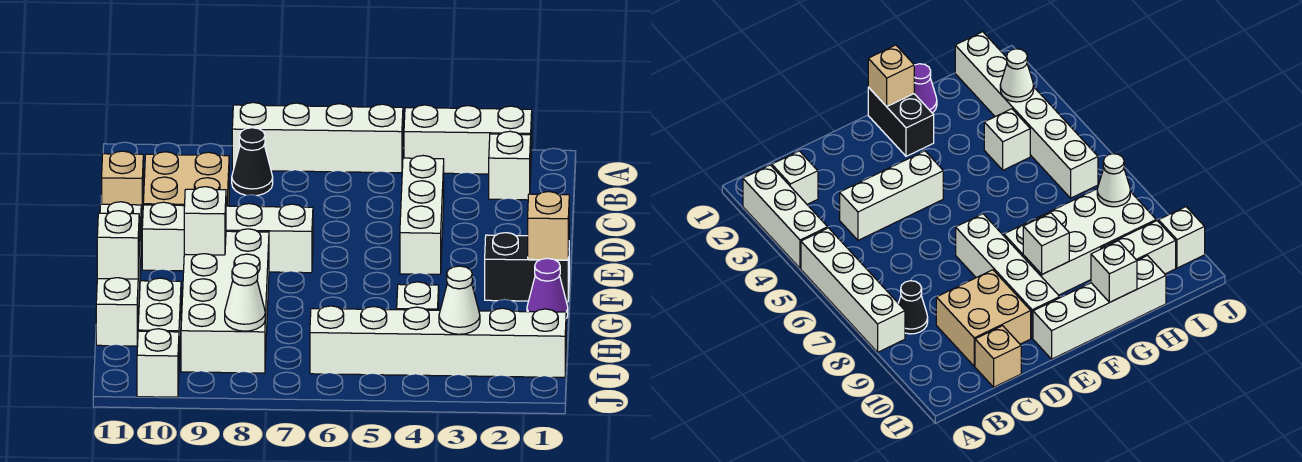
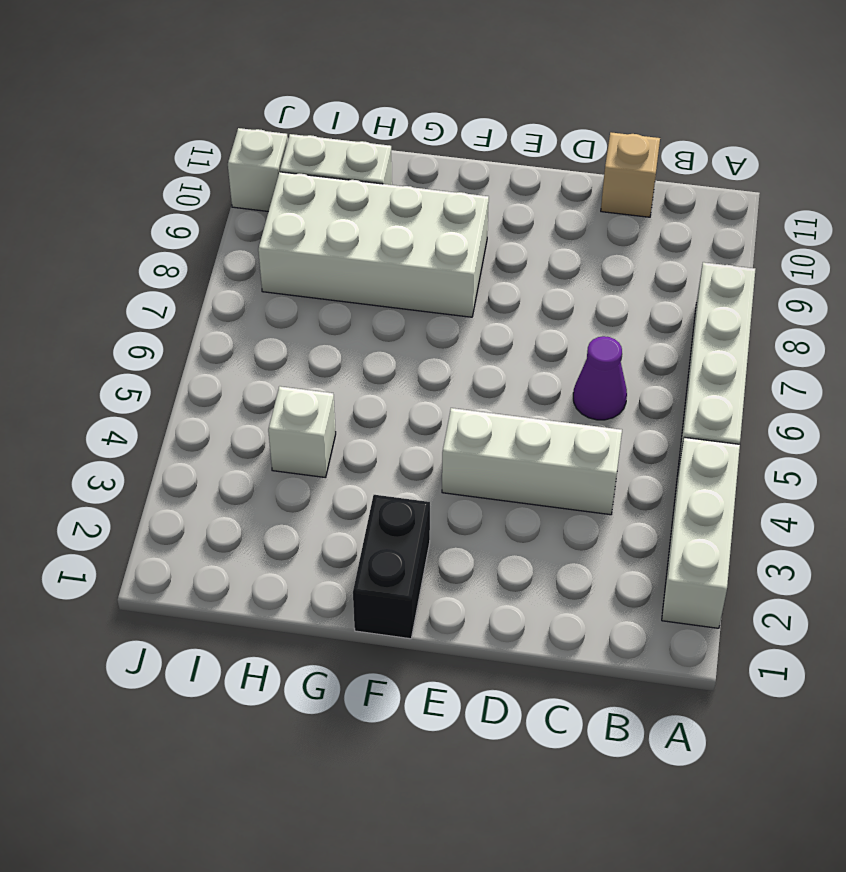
purple cone C6 level 1 -> purple cone G1 level 1
none -> white brick B2 level 1
none -> black cone B8 level 1
none -> tan brick C9:D10 level 1

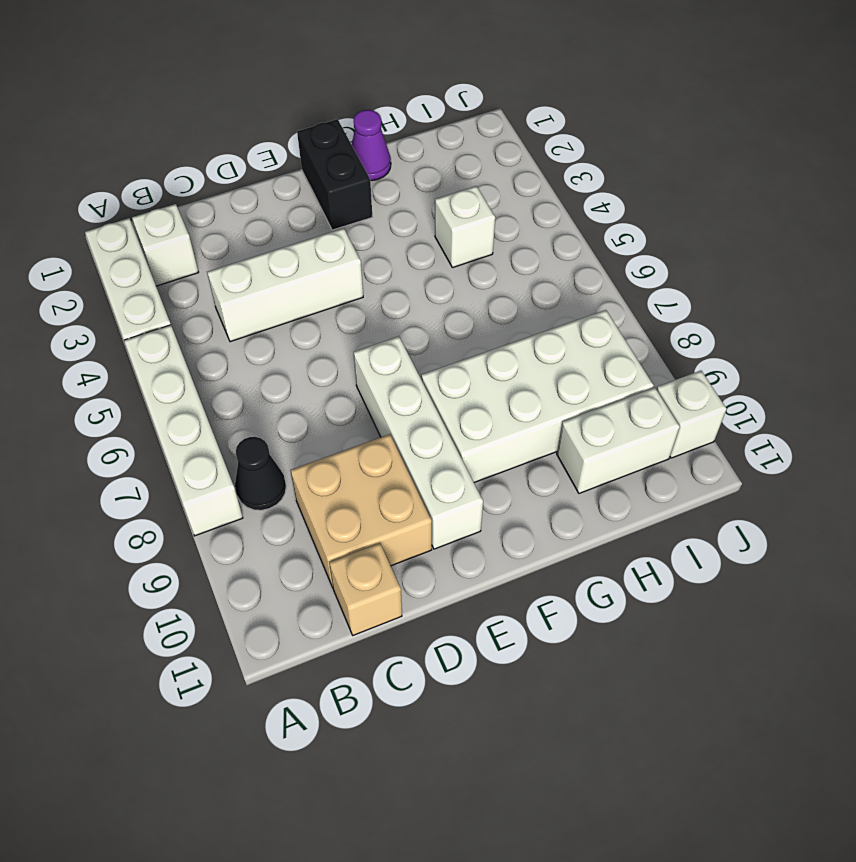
none -> white brick E11:H11 level 1
none -> white brick I1:I6 level 1
none -> tan brick F1 level 2

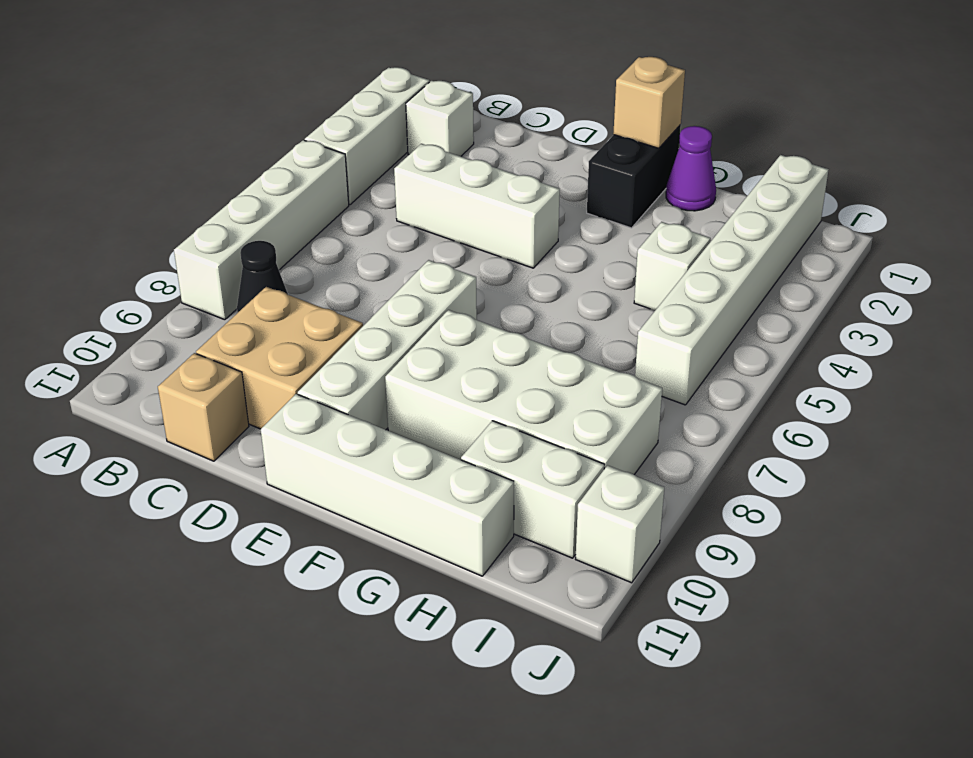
none -> white brick F9 level 2
none -> white brick G11 level 2
none -> white cone I3 level 2

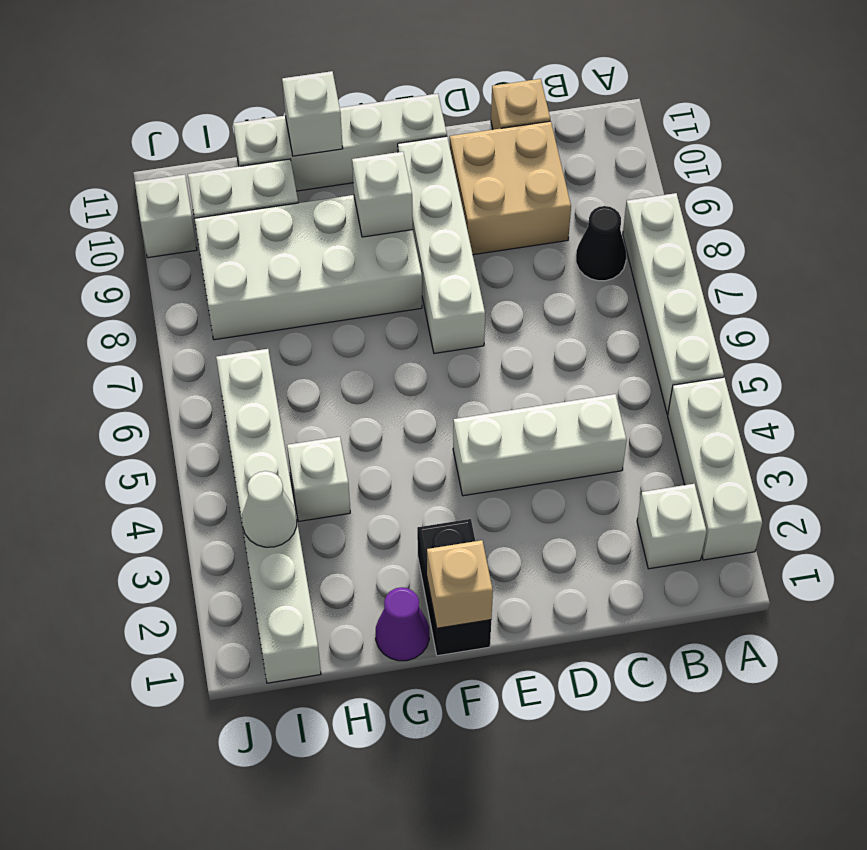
none -> white cone I8 level 2

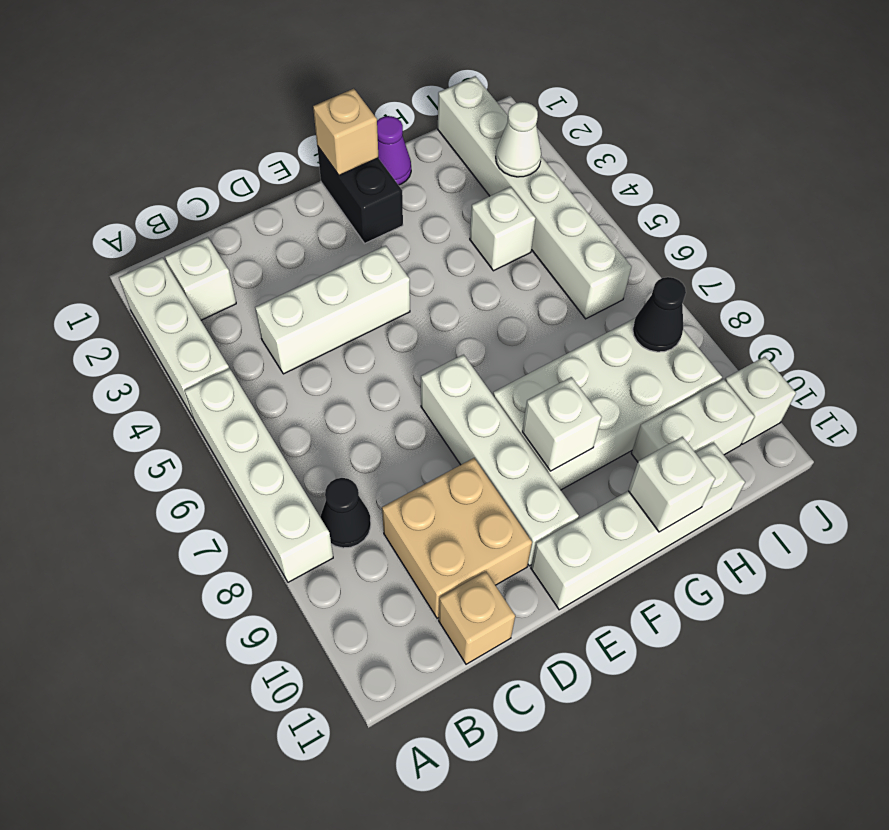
black cone I8 level 2 -> white cone I8 level 2

